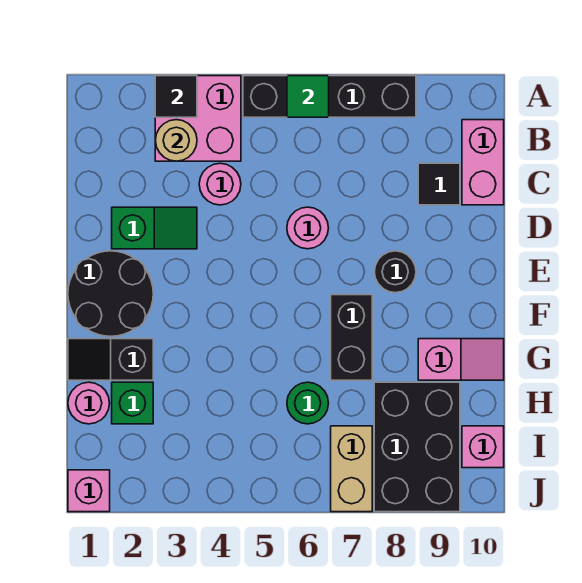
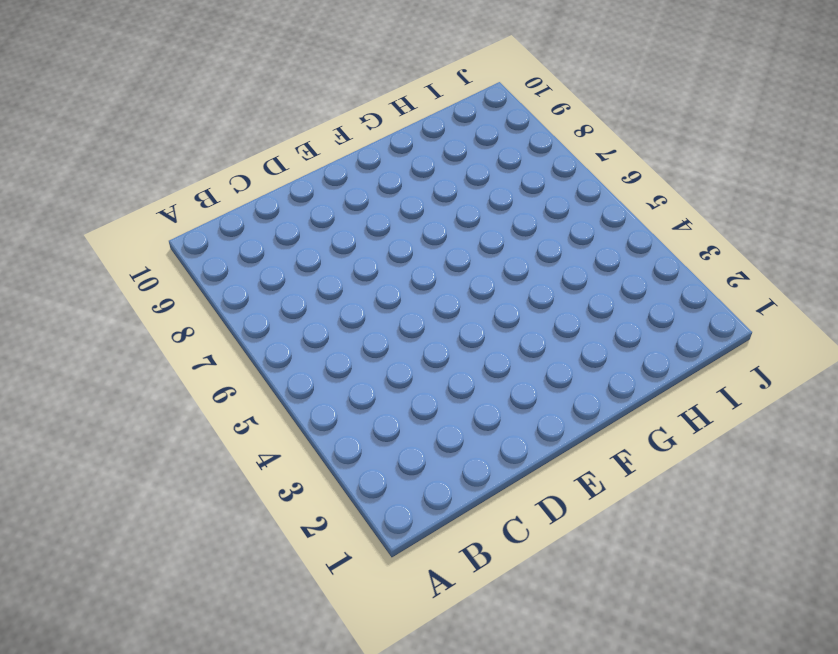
none -> pink brick A3:B4 level 1
none -> black brick A5:A8 level 1
none -> pink brick B10:C10 level 1

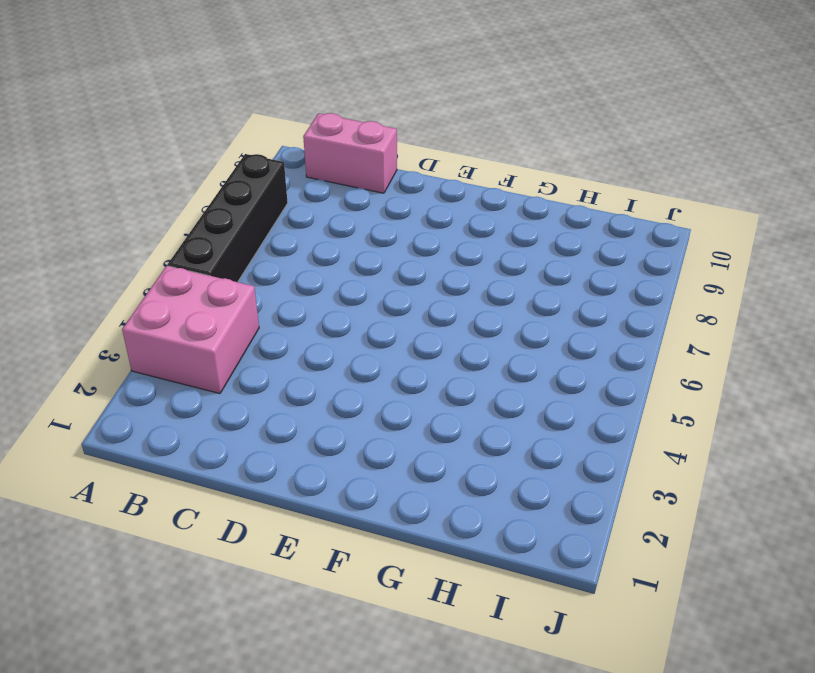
none -> pink round brick C4 level 1
none -> black tile C9 level 1
none -> green slope D2:D3 level 1 top 2

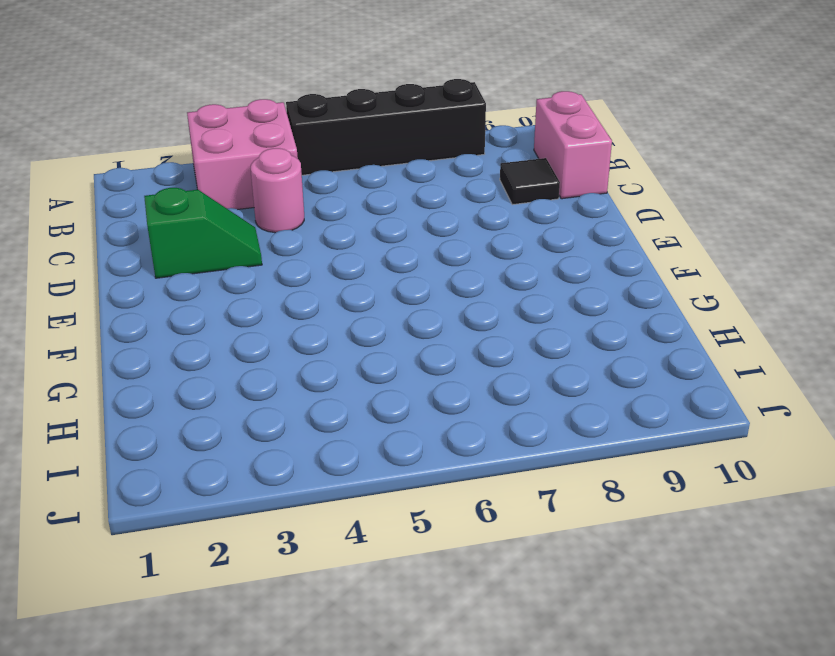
none -> pink round brick D6 level 1
none -> black round brick E1:F2 level 1
none -> black round brick E8 level 1

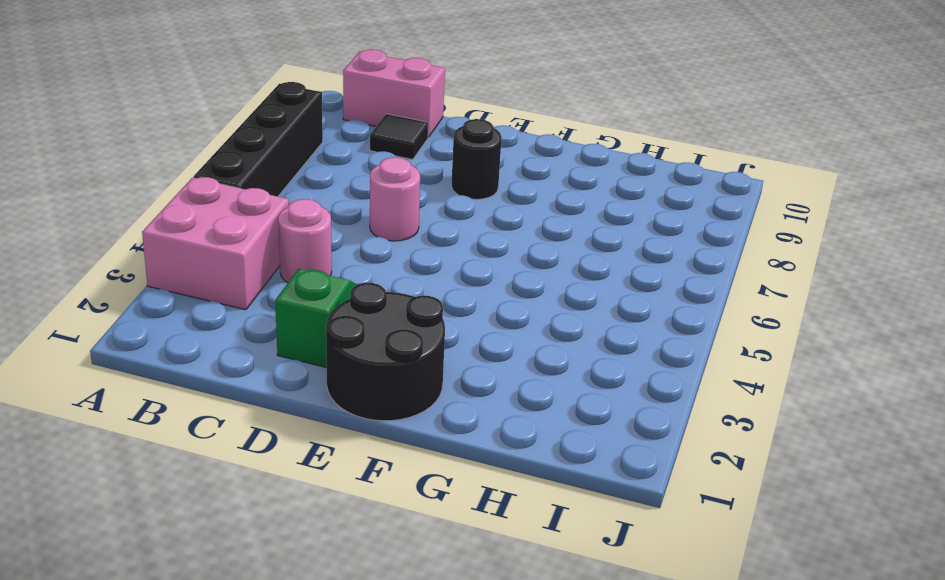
none -> black brick F7:G7 level 1
none -> black slope G1:G2 level 1 top 2
none -> pink slope G9:G10 level 1 top 9

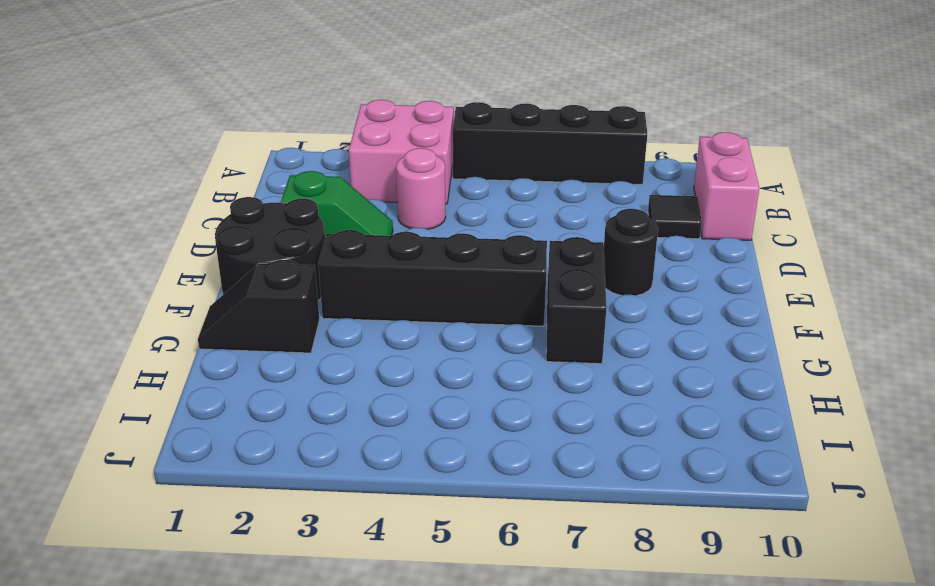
black brick F3:F6 level 1 -> none
none -> pink round brick D6 level 1
none -> pink slope G9:G10 level 1 top 9
none -> pink round brick H1 level 1

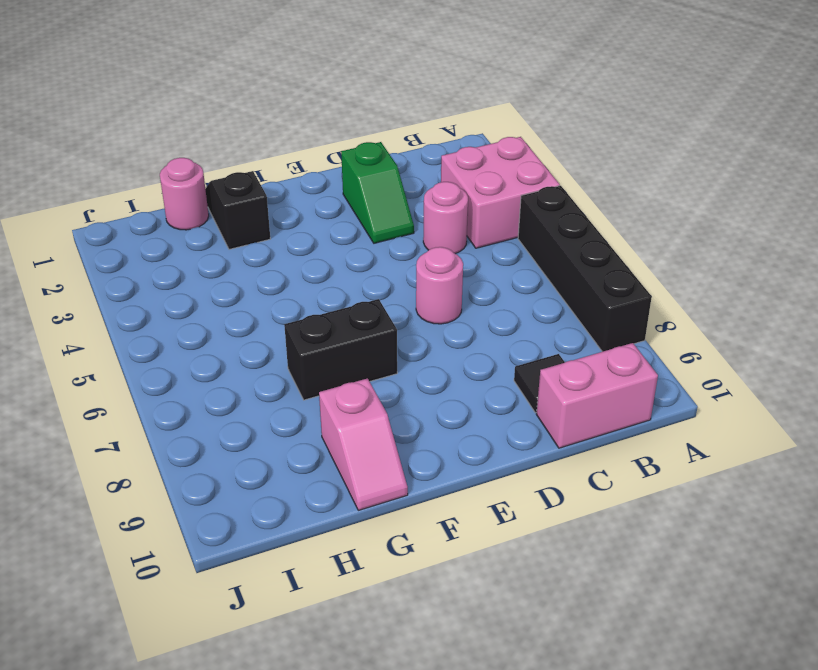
none -> black round brick E1:F2 level 1
none -> black round brick E8 level 1
none -> green brick H2 level 1

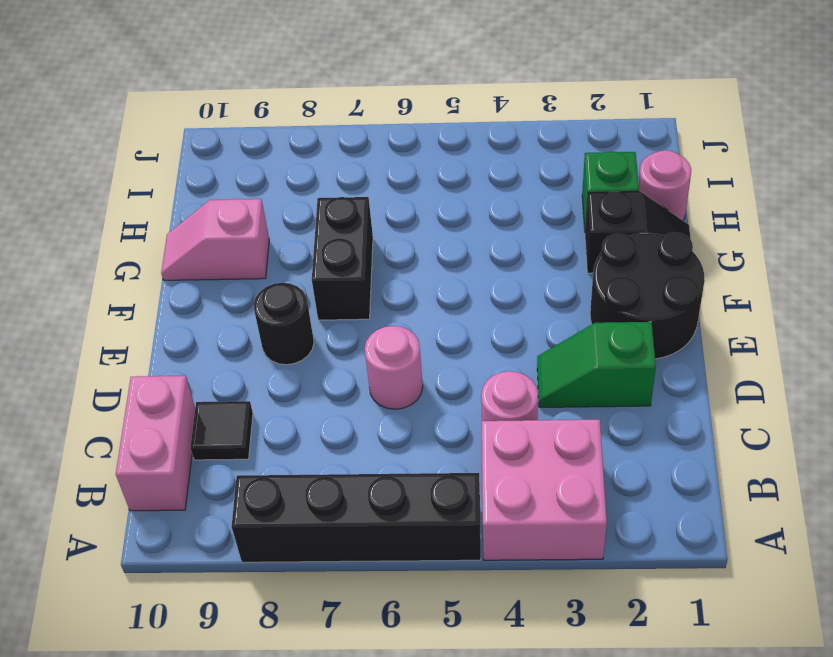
none -> green round brick H6 level 1
none -> black brick H8:J9 level 1
none -> tan brick I7:J7 level 1

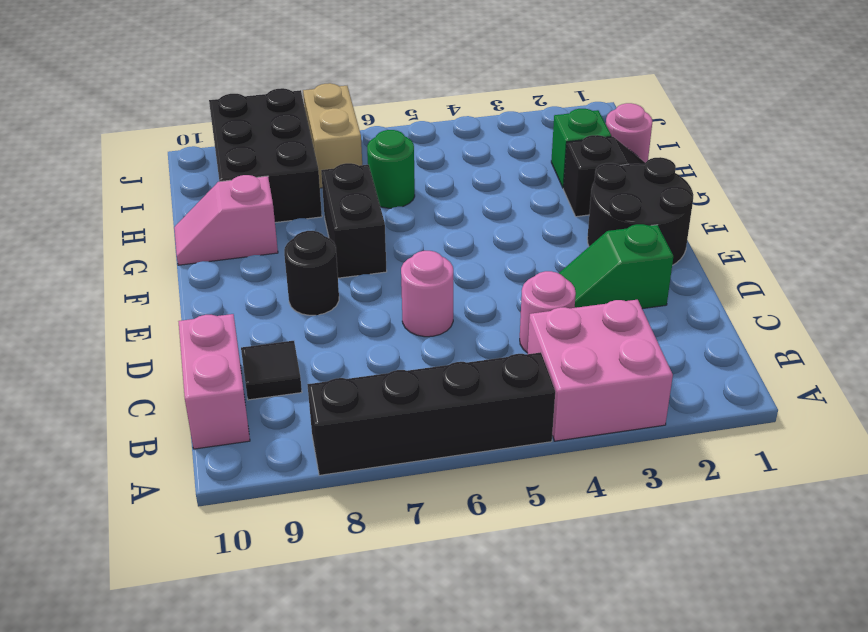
none -> pink brick I10 level 1
none -> pink brick J1 level 1
none -> black tile A3 level 2

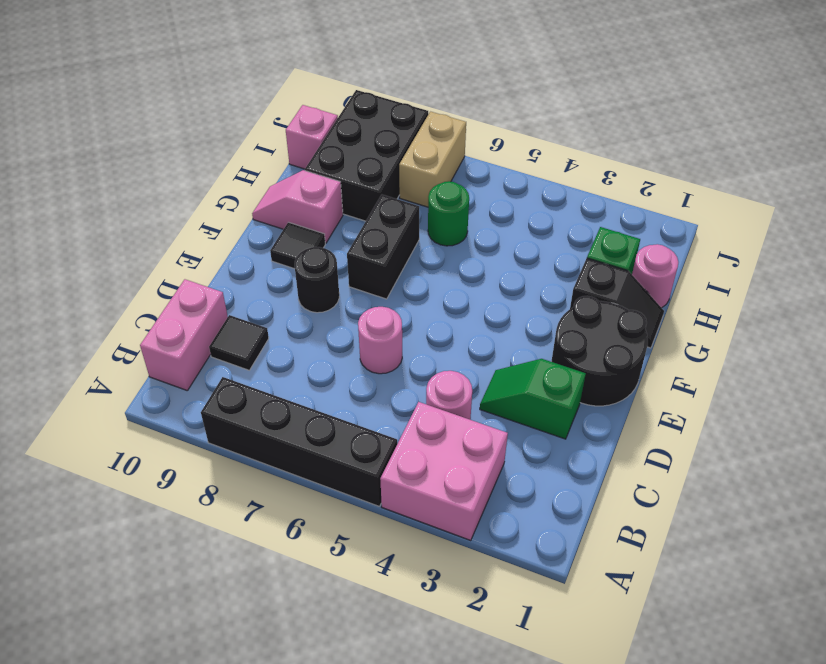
black tile F9 level 1 -> black tile A3 level 2
none -> pink brick J1 level 1
none -> green tile A6 level 2
none -> tan round brick B3 level 2

